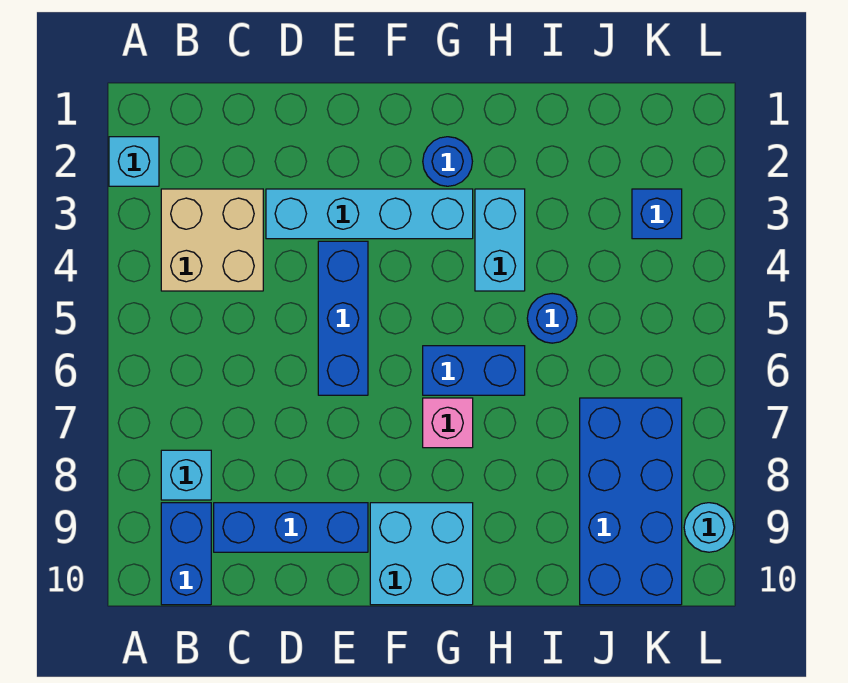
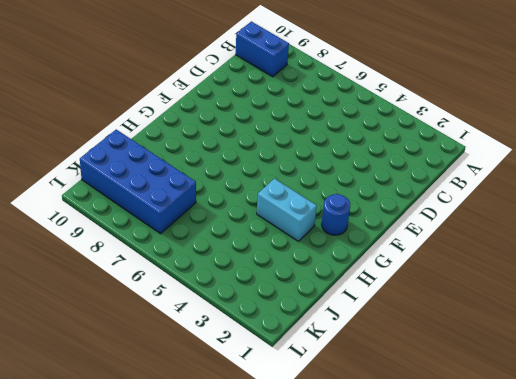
none -> cyan brick A2 level 1
none -> tan brick B3:C4 level 1
none -> cyan brick B8 level 1

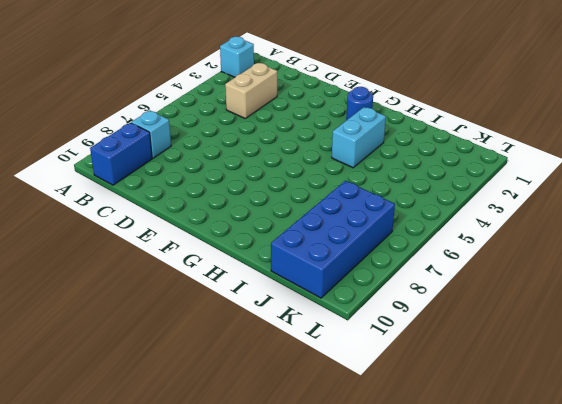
tan brick C3:C4 level 1 -> tan brick B3:C4 level 1
none -> blue brick C9:E9 level 1
none -> cyan brick D3:G3 level 1
none -> blue brick E4:E6 level 1

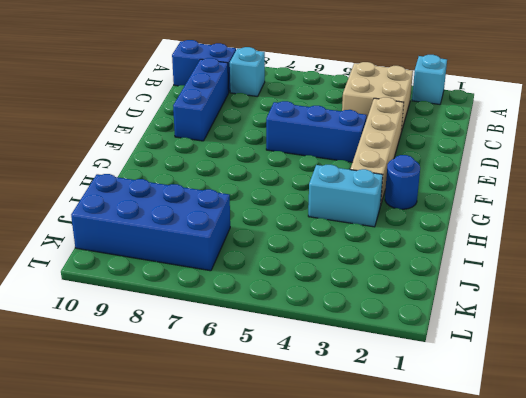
tan brick D3:G3 level 1 -> cyan brick D3:G3 level 1
none -> cyan brick F9:G10 level 1
none -> blue brick G6:H6 level 1
none -> pink brick G7 level 1

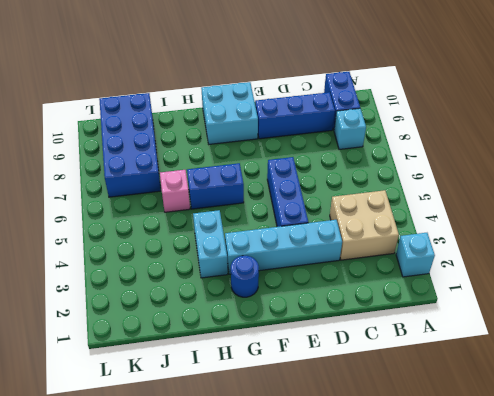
pink brick I6 level 1 -> pink brick G7 level 1
none -> blue round brick I5 level 1
none -> blue brick K3 level 1
none -> cyan round brick L9 level 1

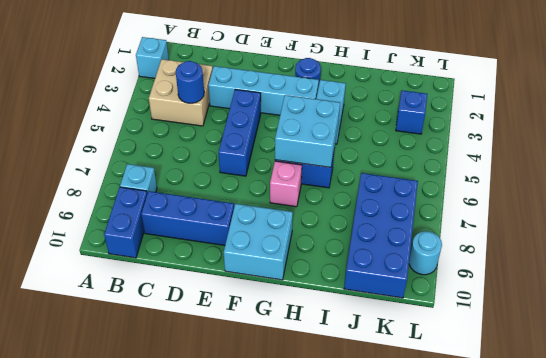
blue round brick C4 level 2 -> blue round brick I5 level 1
cyan brick G5:H6 level 2 -> none

